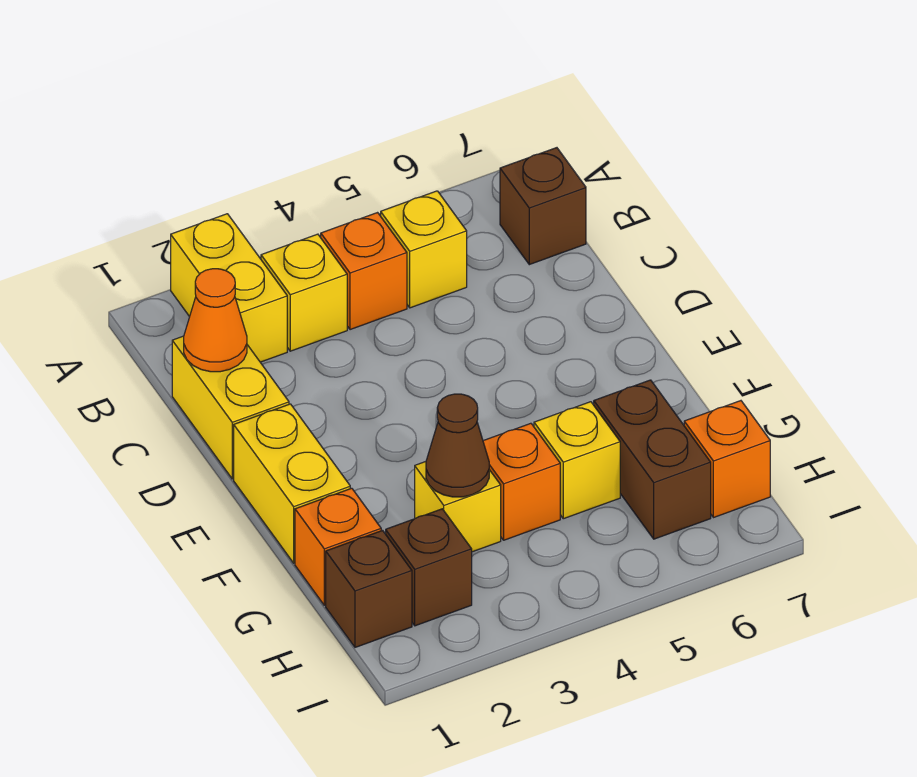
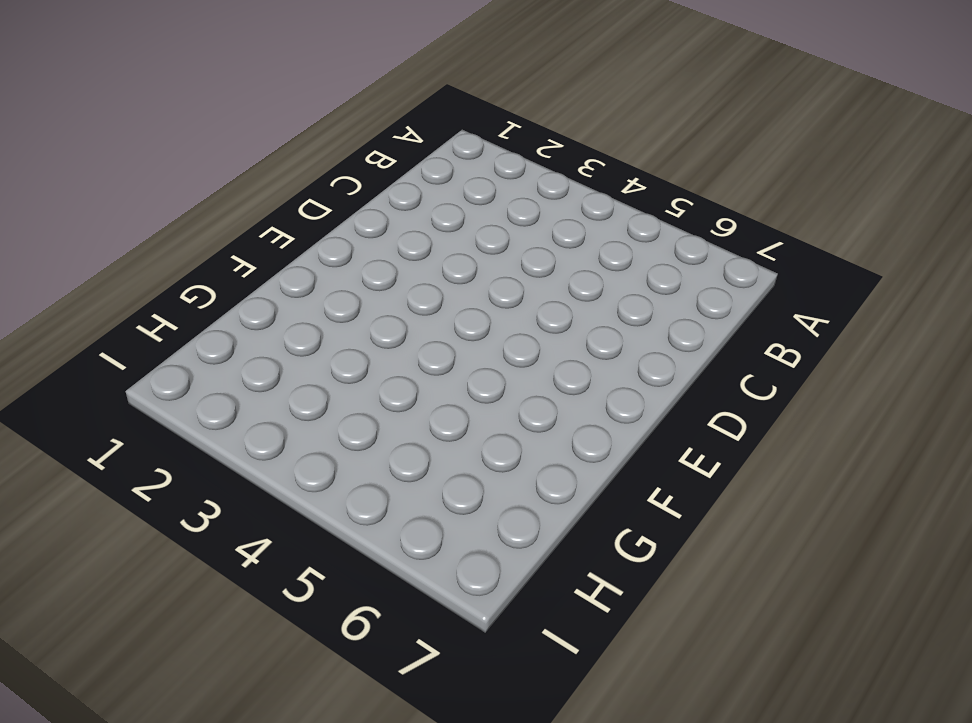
none -> yellow brick A2:B2 level 1
none -> yellow brick B3 level 1
none -> orange brick B4 level 1

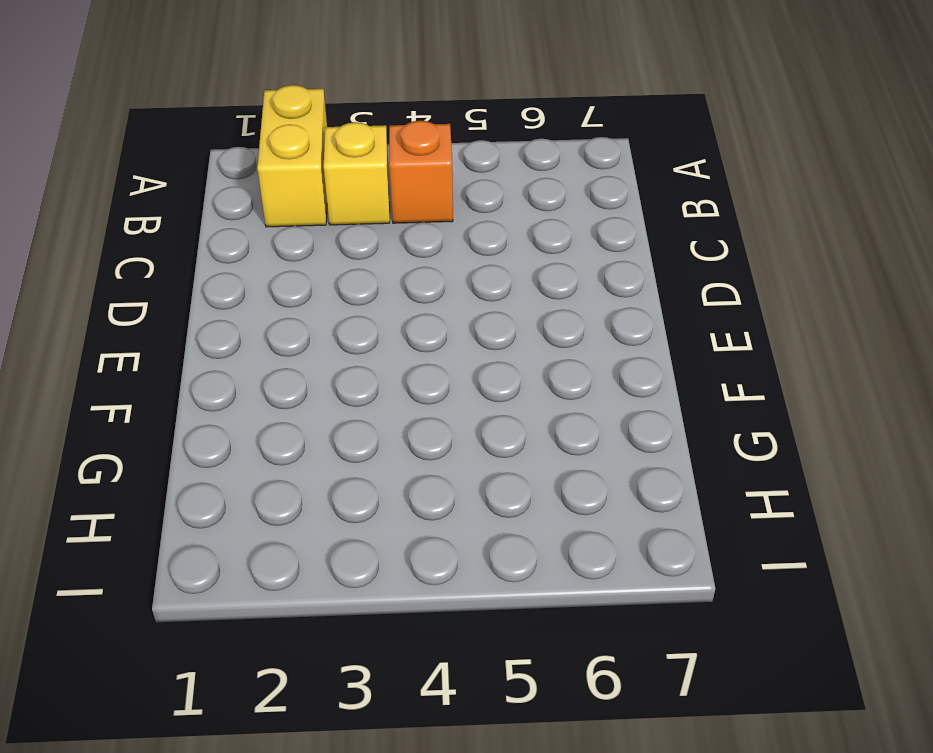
none -> yellow brick B5 level 1
none -> brown brick B7 level 1
none -> yellow brick C1:D1 level 1

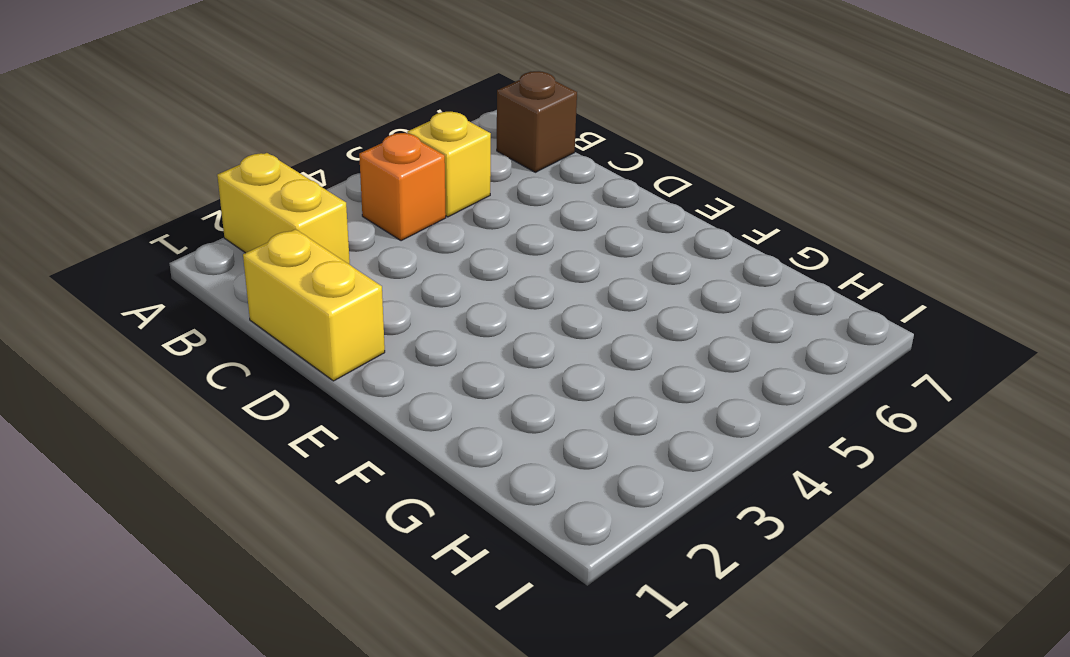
none -> yellow brick B3 level 1
none -> yellow brick E1:F1 level 1
none -> orange brick G1 level 1

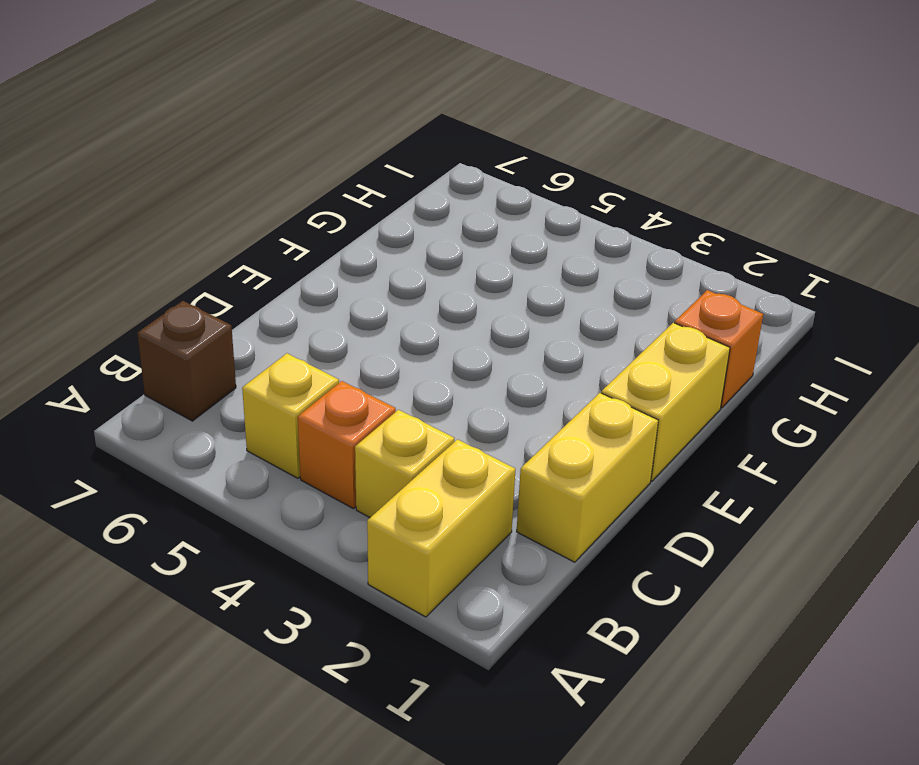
none -> yellow brick G3 level 1
none -> orange brick G4 level 1
none -> yellow brick G5 level 1

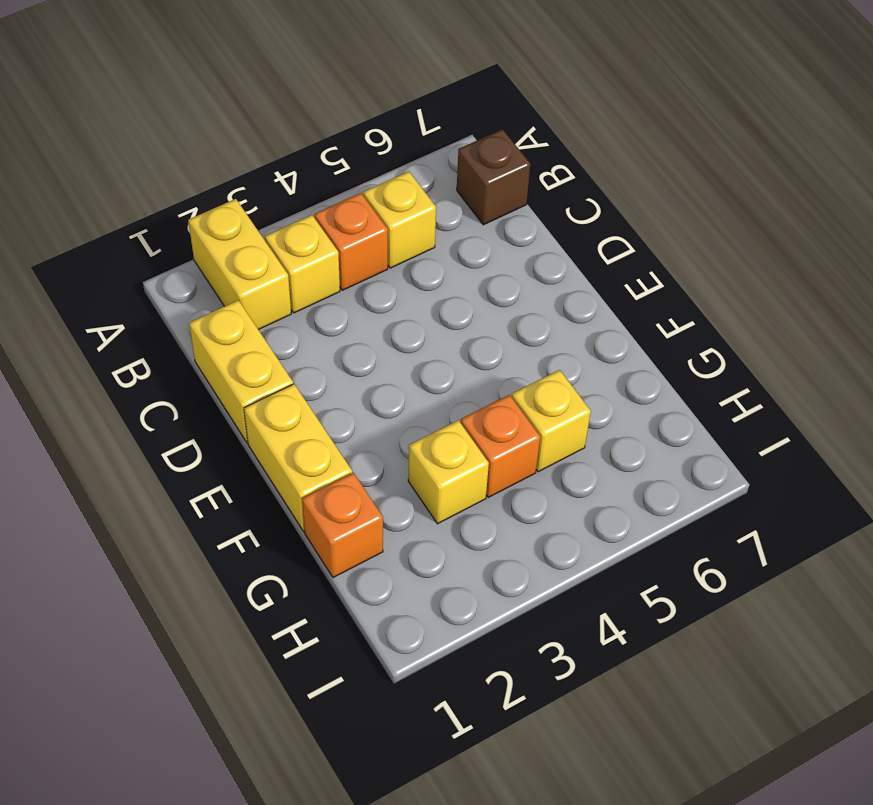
none -> brown brick G6:H6 level 1
none -> brown brick H1 level 1
none -> brown brick H2 level 1

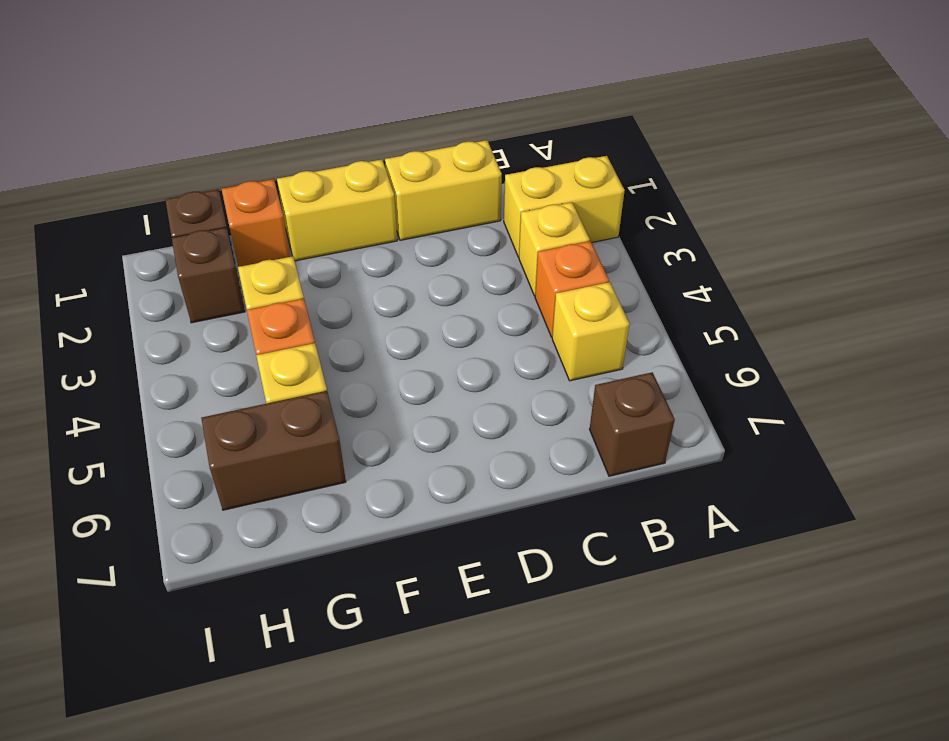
none -> orange brick H7 level 1
none -> orange cone C1 level 2
none -> brown cone G3 level 2

